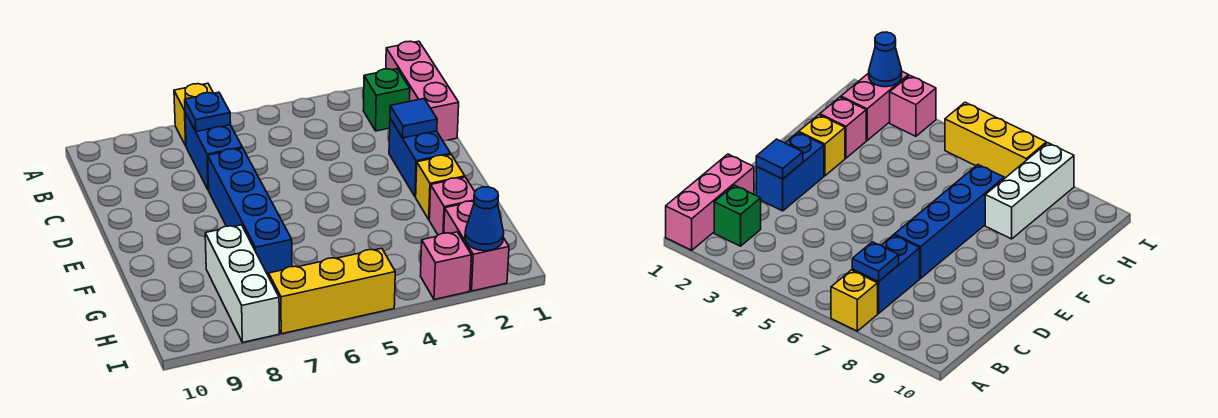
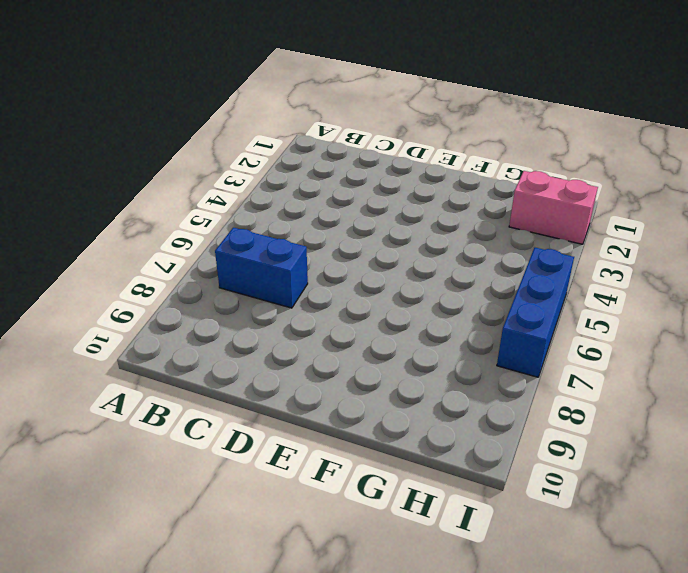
blue brick I5:I7 level 1 -> yellow brick I5:I7 level 1
none -> pink brick A1:C1 level 1
none -> yellow brick A7 level 1
none -> green brick B2 level 1

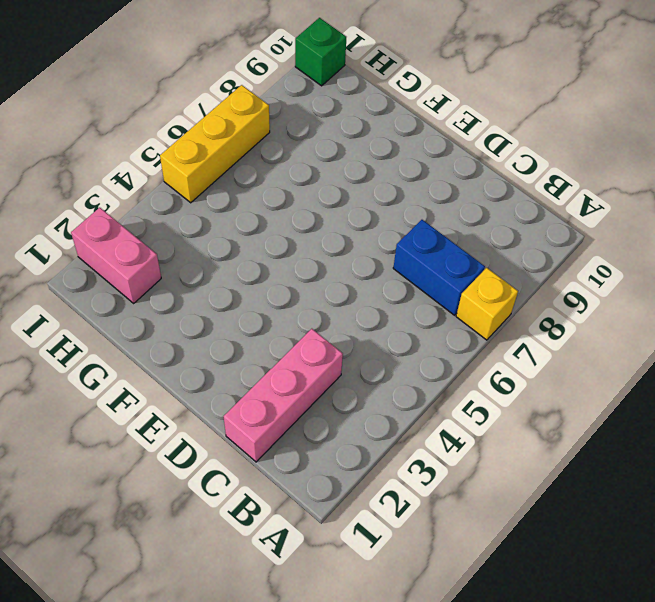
pink brick C1:C3 level 1 -> pink brick A1:C1 level 1
green brick I10 level 1 -> green brick B2 level 1
none -> blue brick D2:E2 level 1
none -> blue brick D7:G7 level 1
none -> yellow brick F2 level 1

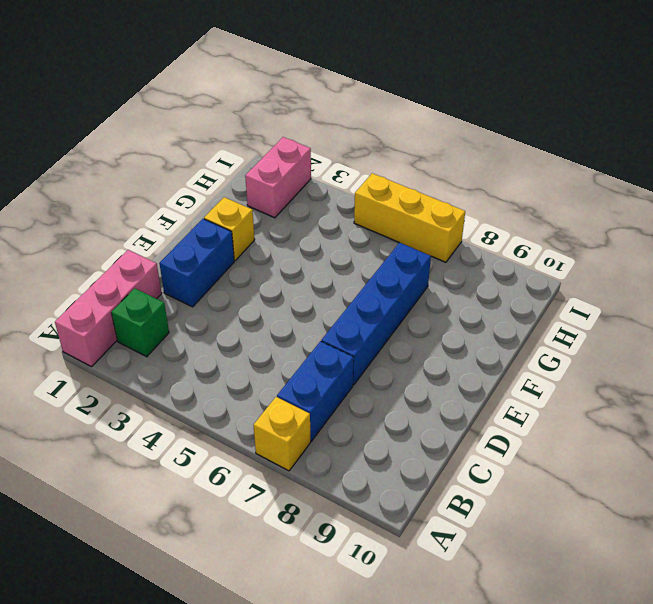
none -> pink brick G2 level 1
none -> white brick G8:I8 level 1
none -> pink brick I3 level 1

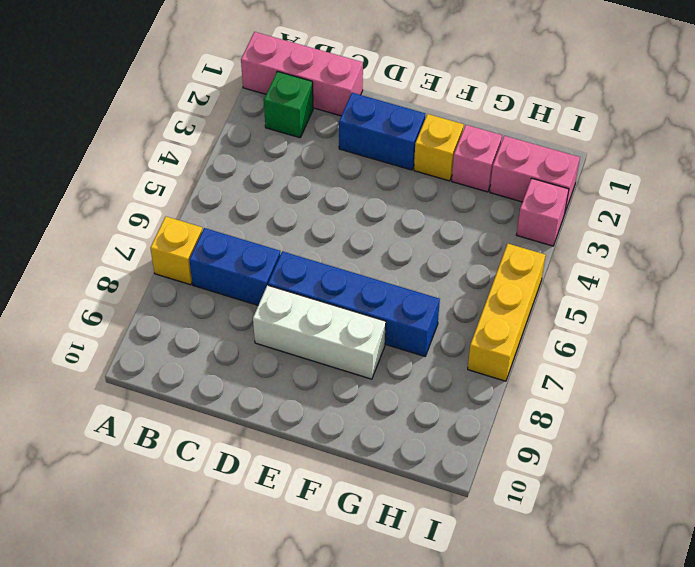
white brick D8:F8 level 1 -> white brick G8:I8 level 1
none -> blue plate B7 level 2
none -> blue tile D2 level 2
none -> blue cone I2 level 2

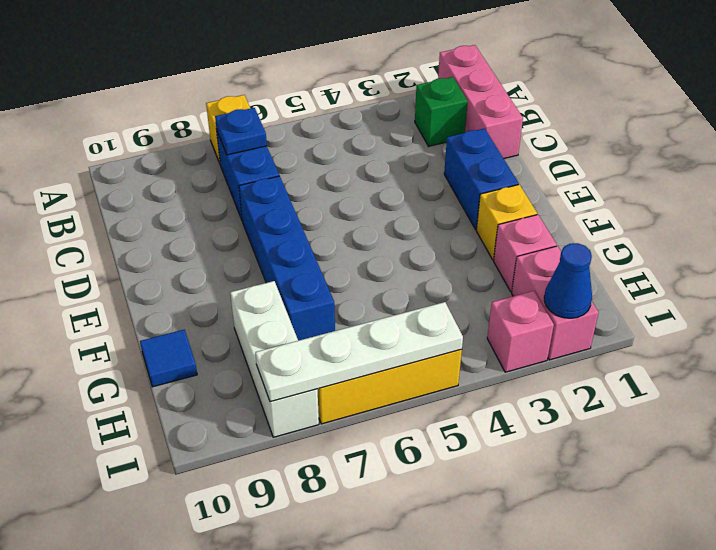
blue tile G10 level 1 -> blue tile D2 level 2
white plate I5:I8 level 2 -> none

